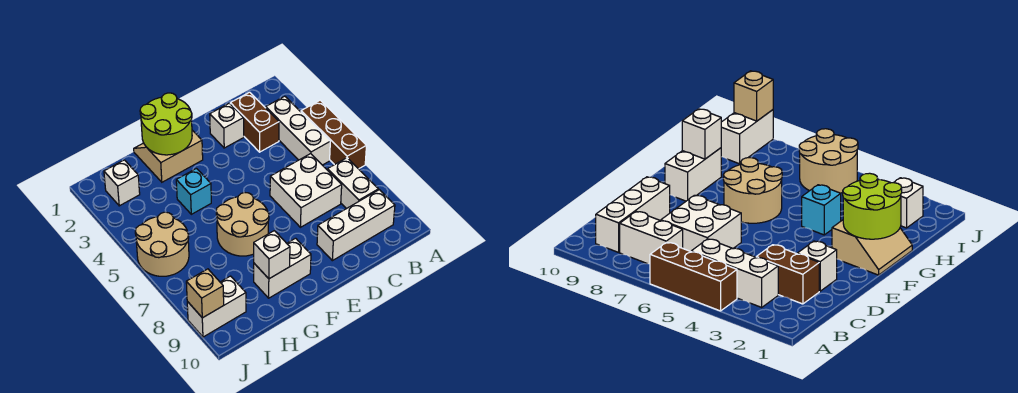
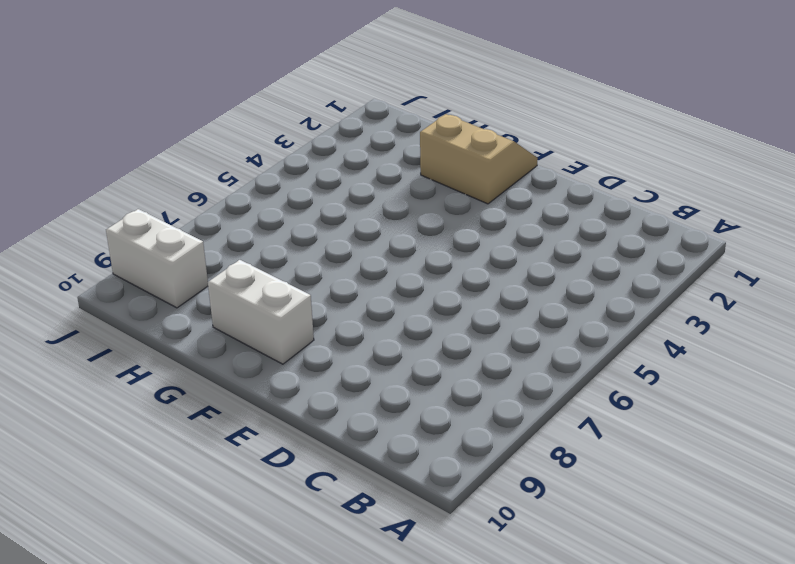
none -> brown brick A4:A6 level 1
none -> white brick B3:B5 level 1
none -> white brick B7:B8 level 1

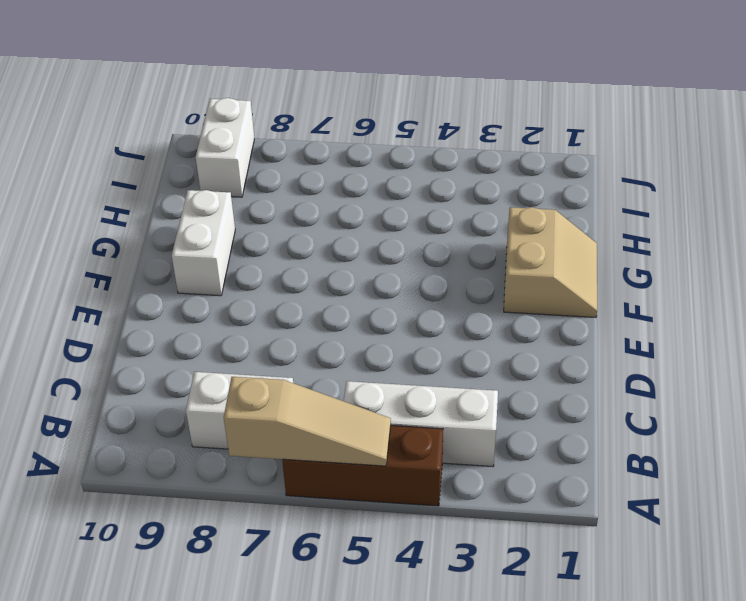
tan slope A5:A7 level 2 top 7 -> none
none -> white brick B9:D9 level 1
none -> brown brick C2:C3 level 1
none -> white brick C6:D7 level 1

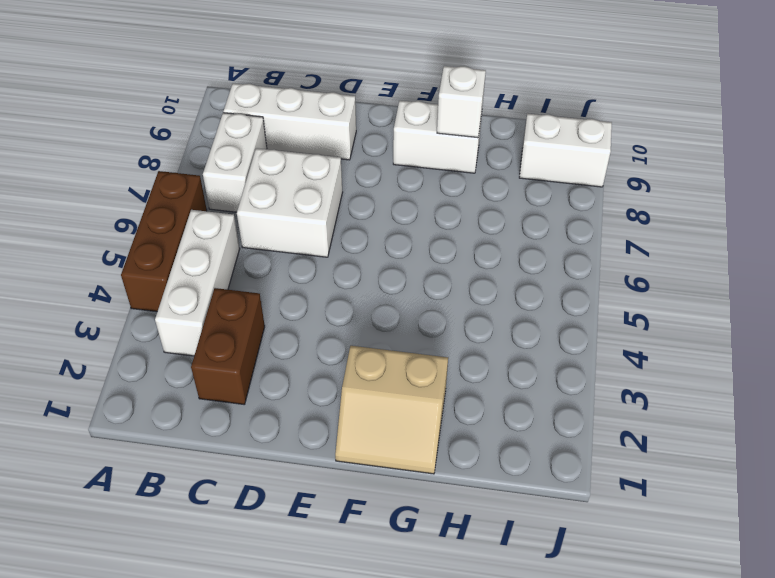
none -> white brick D2 level 1
none -> tan round brick F6:G7 level 1
none -> cyan brick G4 level 1

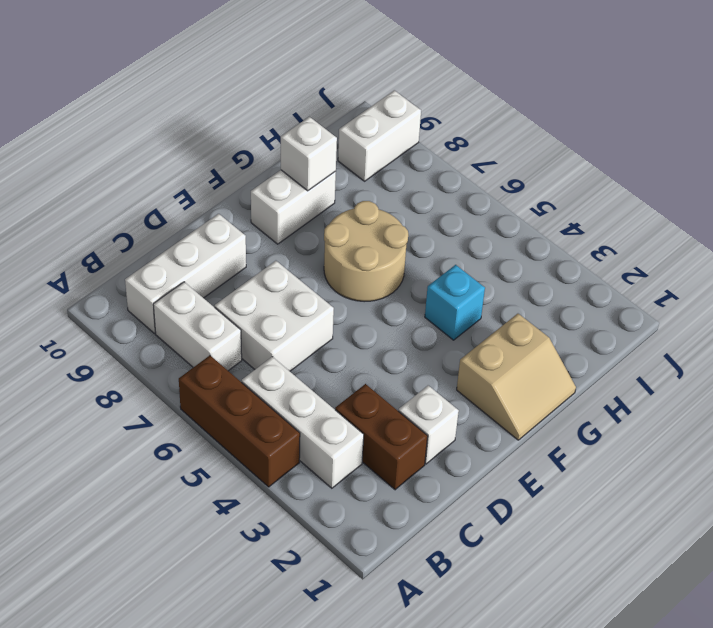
none -> white brick I2 level 1
none -> tan round brick I5:J6 level 1
none -> lime round brick F1:G2 level 2

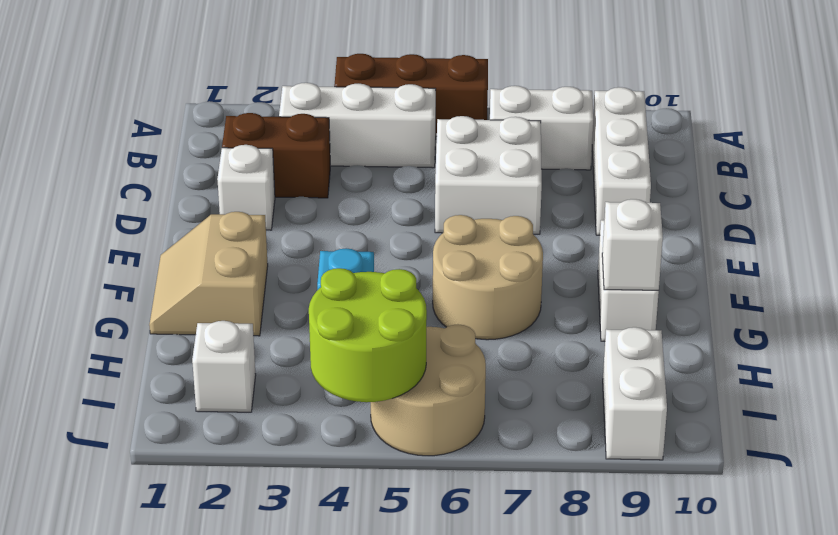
lime round brick I4:J5 level 2 -> lime round brick F1:G2 level 2
none -> tan brick J9 level 2

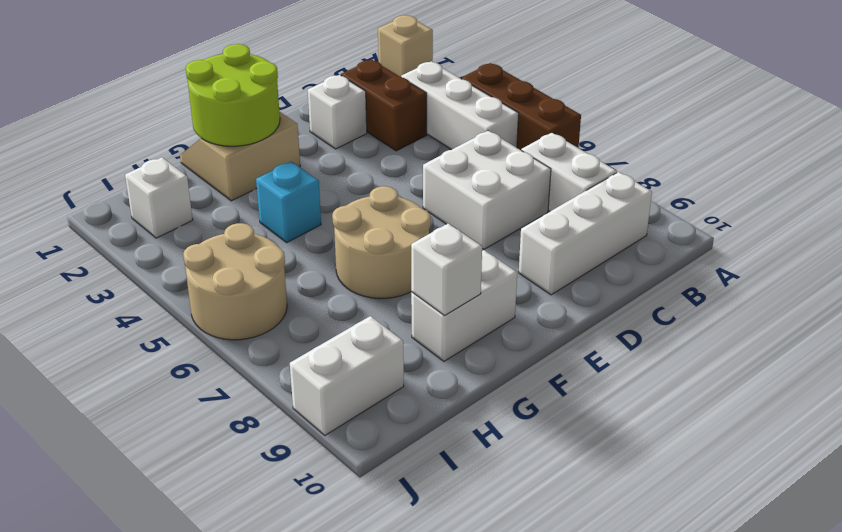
tan brick A1 level 1 -> tan brick J9 level 2

